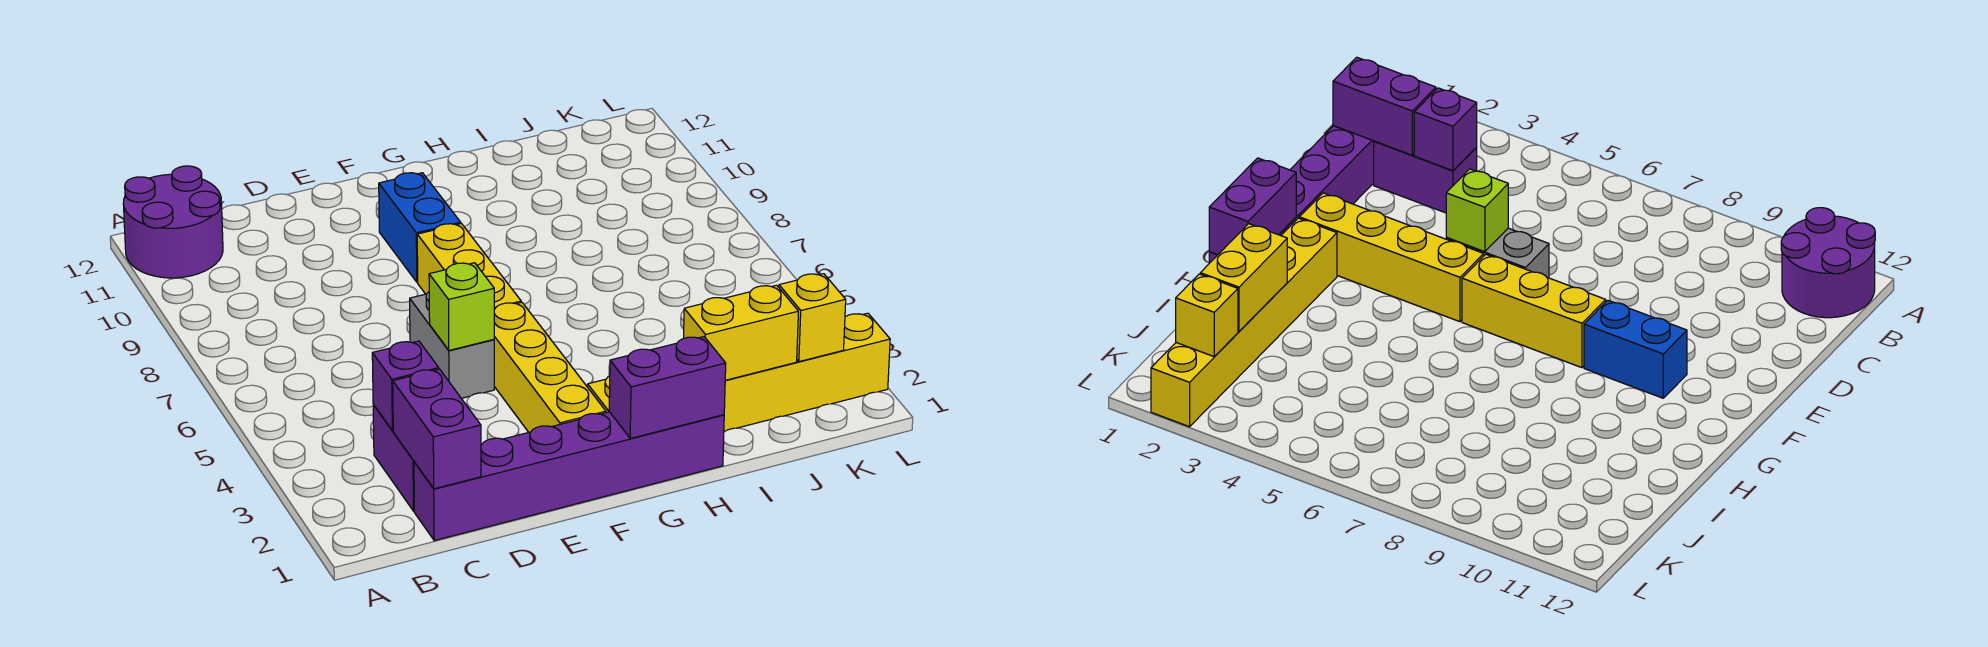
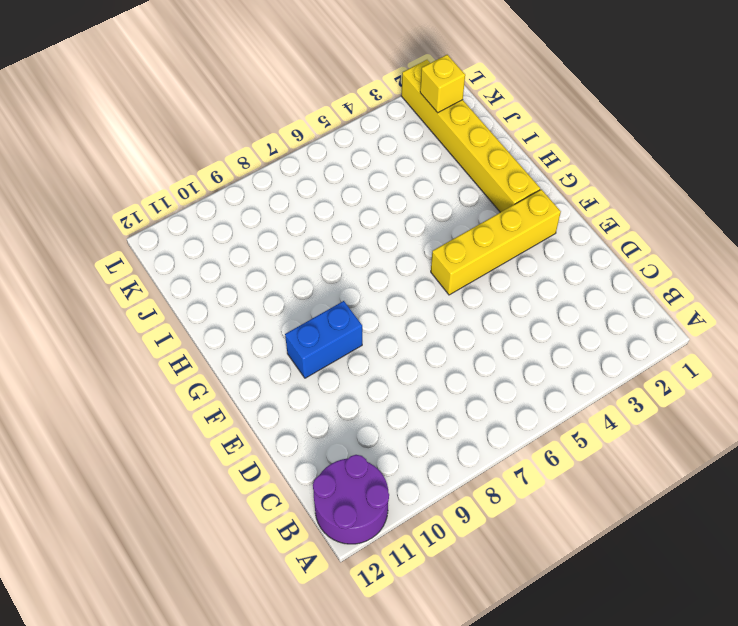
none -> purple brick C1:H1 level 1
none -> purple brick C2:C3 level 1
none -> grey brick E5:E6 level 1

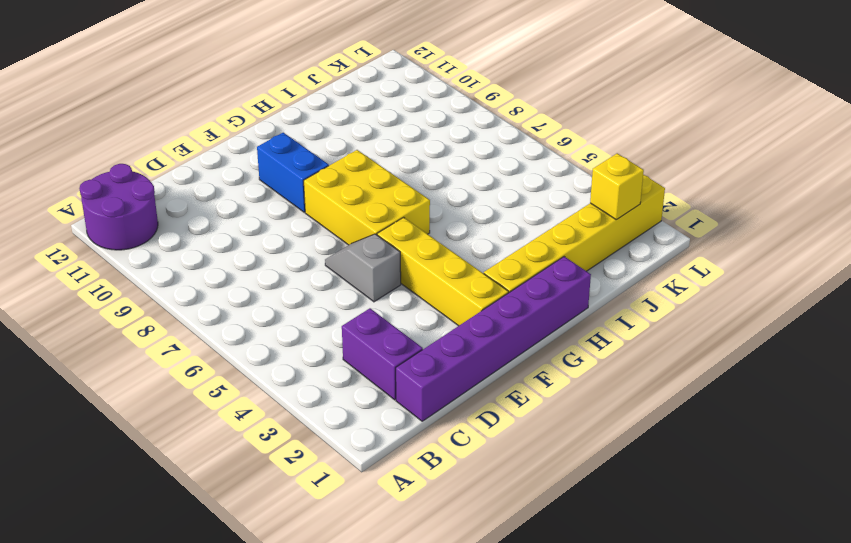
grey slope E5:E6 level 1 top 5 -> grey brick E5:E6 level 1
yellow brick F6:G8 level 1 -> yellow brick F6:F8 level 1
none -> purple brick C1:C2 level 2
none -> purple brick C3 level 2
none -> lime brick E5 level 2

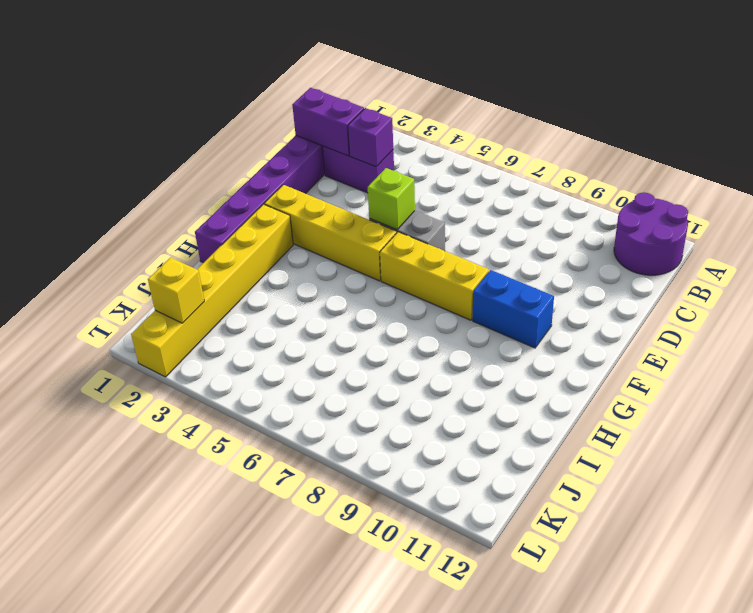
none -> purple brick G1:H1 level 2
none -> yellow brick I2:J2 level 2

